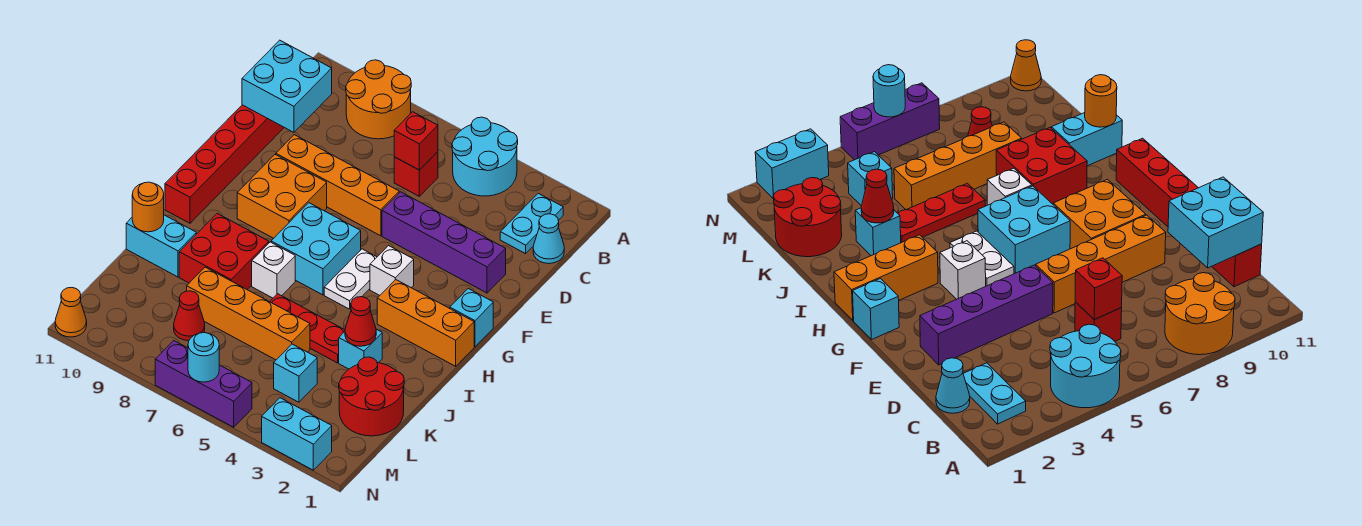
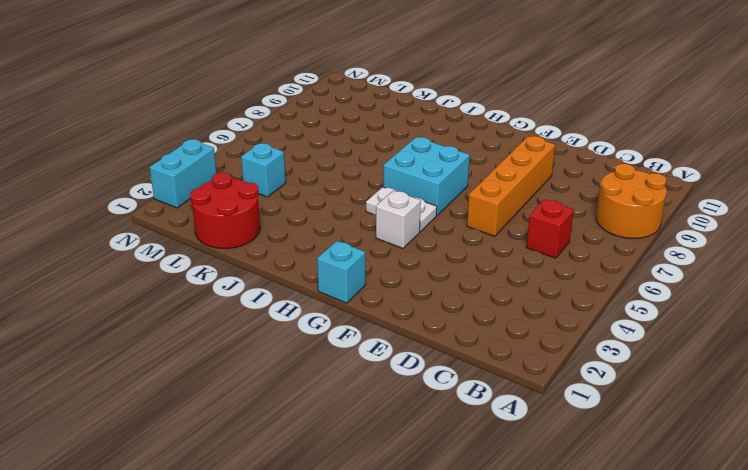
none -> cyan round brick A4:B5 level 1
none -> cyan plate B2:C2 level 1
none -> cyan cone C1 level 1
none -> red brick C11:H11 level 1

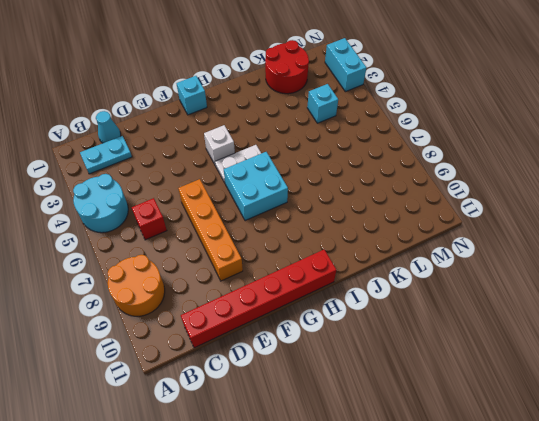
none -> purple brick E2:E5 level 1
none -> orange brick F8:G9 level 1
none -> orange brick H1:H3 level 1
none -> white brick I7 level 1

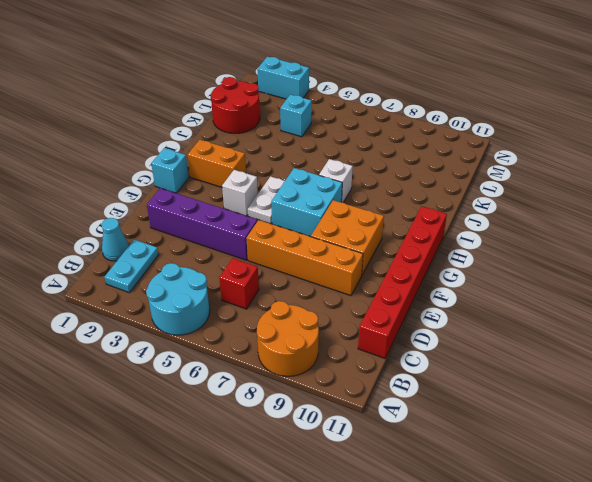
orange brick H2:H3 level 1 -> orange brick H1:H3 level 1
none -> red brick I8:J9 level 1
none -> cyan brick J3 level 1
none -> red plate J4:J6 level 1
none -> cyan brick J10:J11 level 1

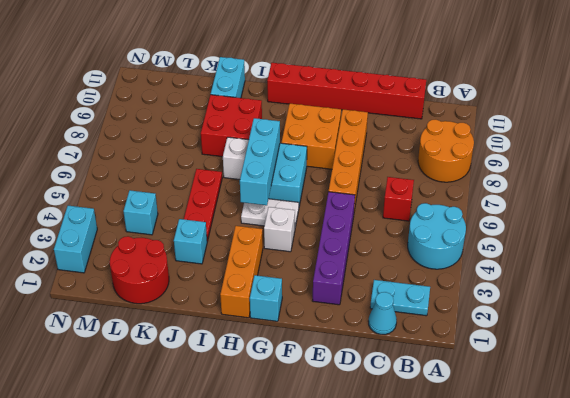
cyan brick H5:H7 level 2 -> none
none -> orange brick K5:K8 level 1
none -> red cone L8 level 1
none -> purple brick N5:N7 level 1
none -> orange cone N11 level 1

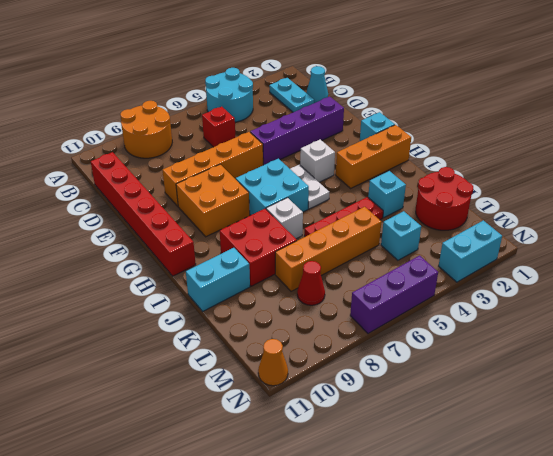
none -> red brick C6 level 2
none -> cyan brick C10:D11 level 2
none -> red cone J3 level 2
none -> orange round brick J11 level 2

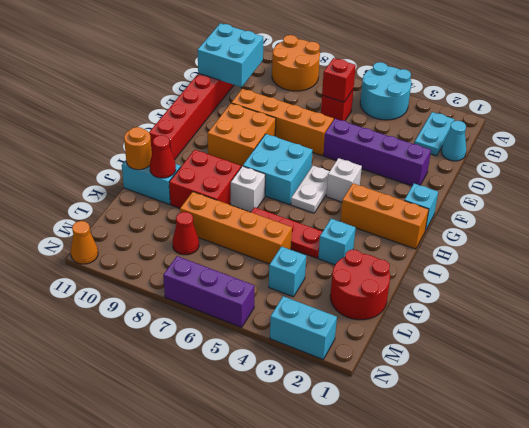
red cone J10 level 2 -> red cone J3 level 2
none -> cyan round brick N6 level 2

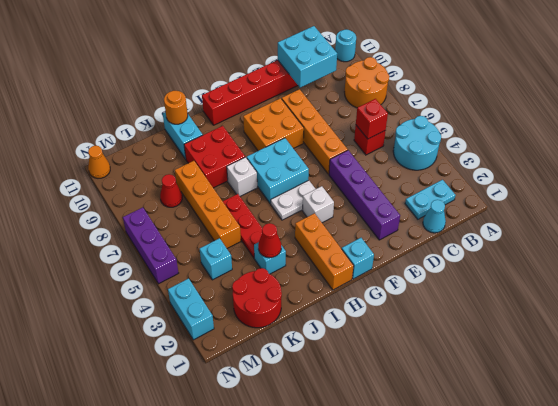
cyan round brick A11 level 1 -> cyan round brick N6 level 2

